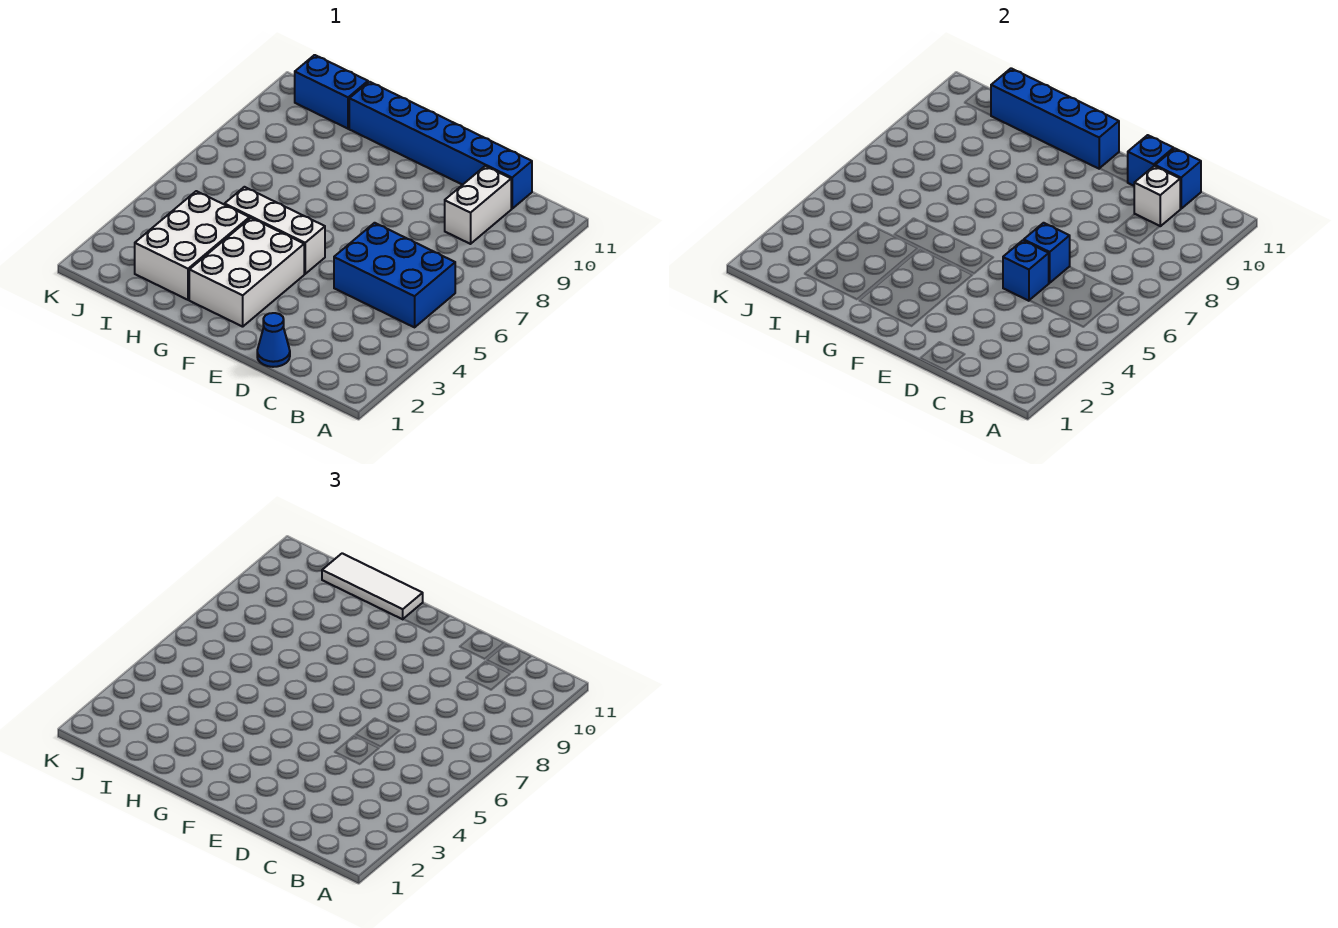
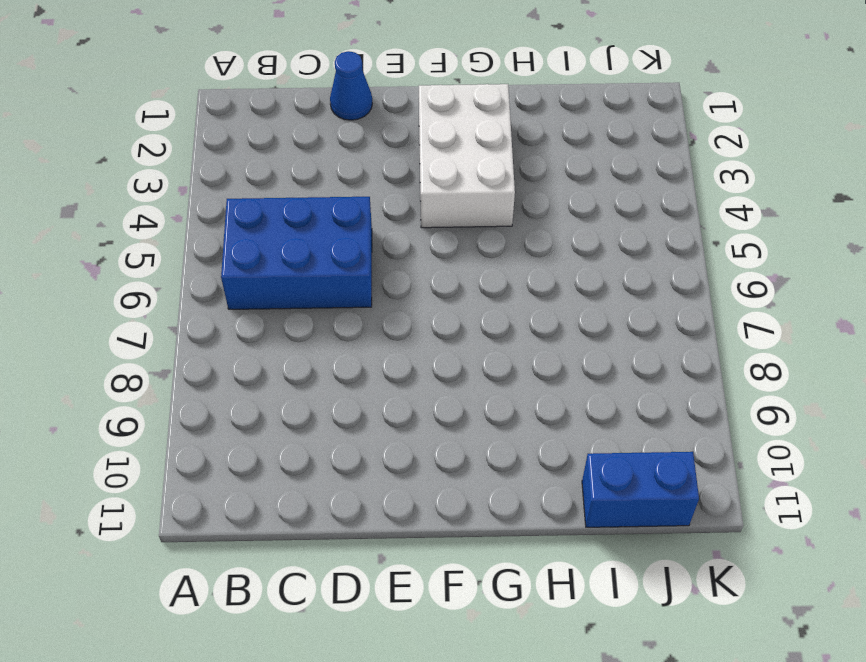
none -> white brick C9:C10 level 1
none -> blue brick C11:H11 level 1
none -> white brick F5:H5 level 1

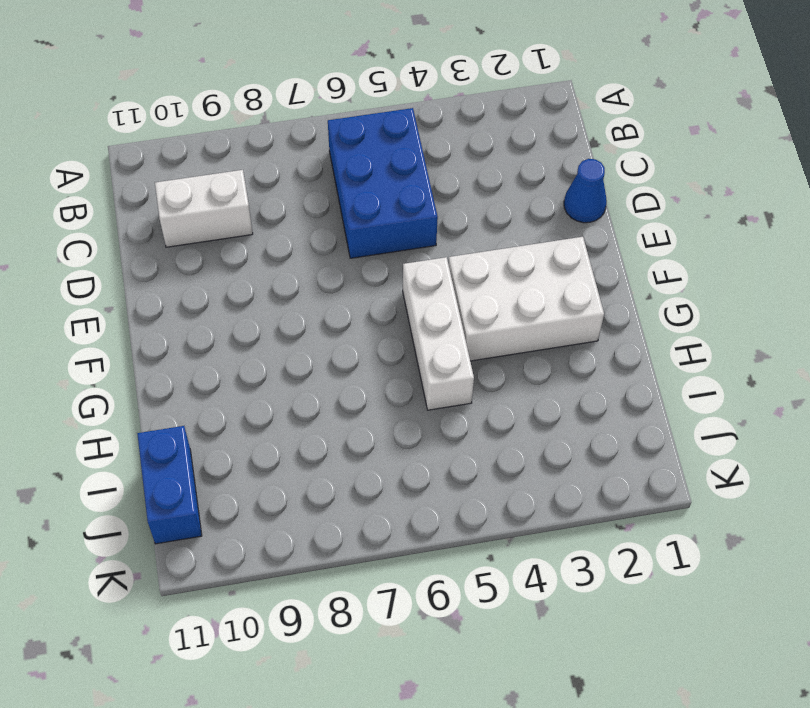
none -> blue brick C11:H11 level 1
none -> white brick H2:I4 level 1
none -> white brick C10 level 2

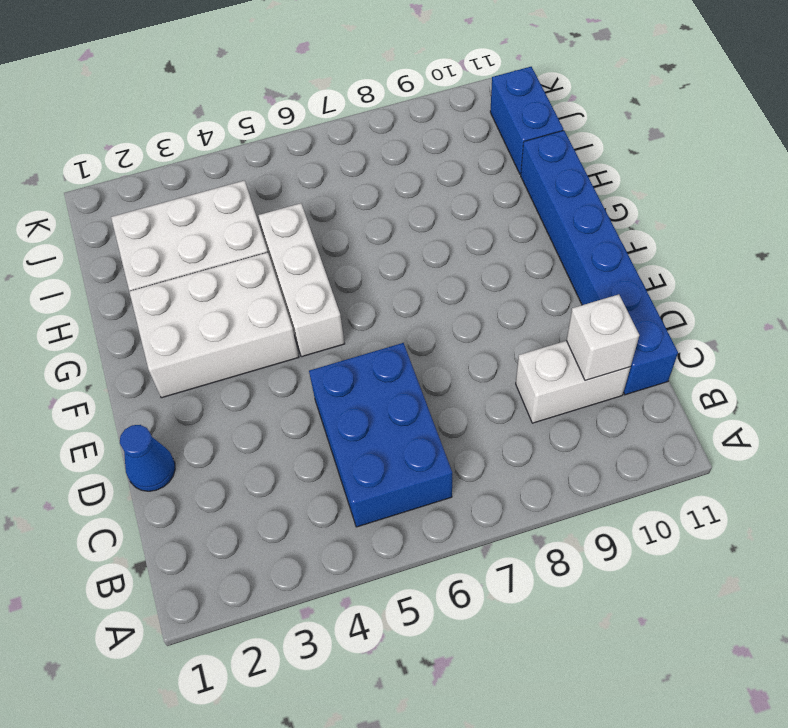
none -> blue brick C11 level 2
none -> blue brick D5 level 2
none -> blue brick D6 level 2

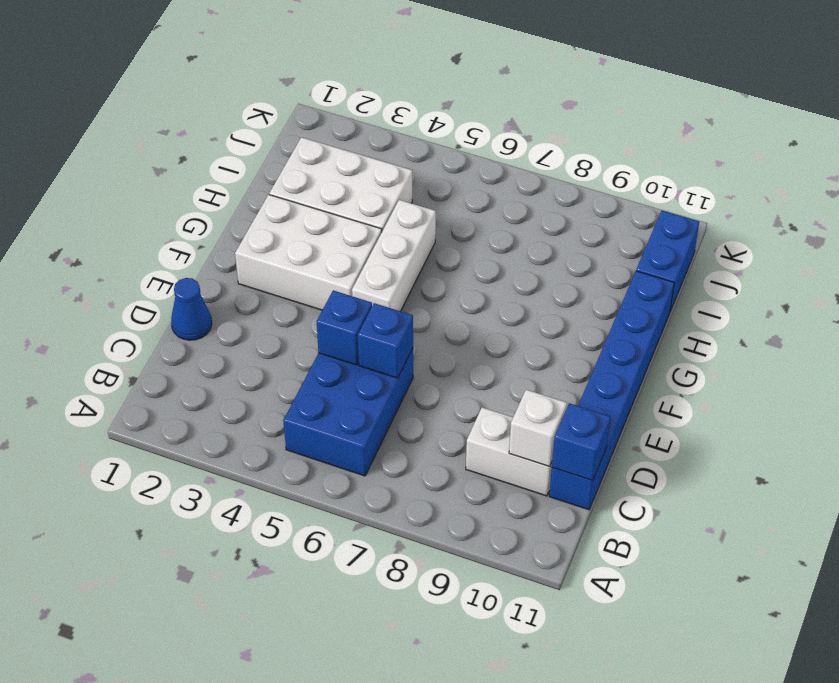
none -> blue brick D11 level 2
none -> blue brick F11:I11 level 2
none -> white tile G11:I11 level 3

